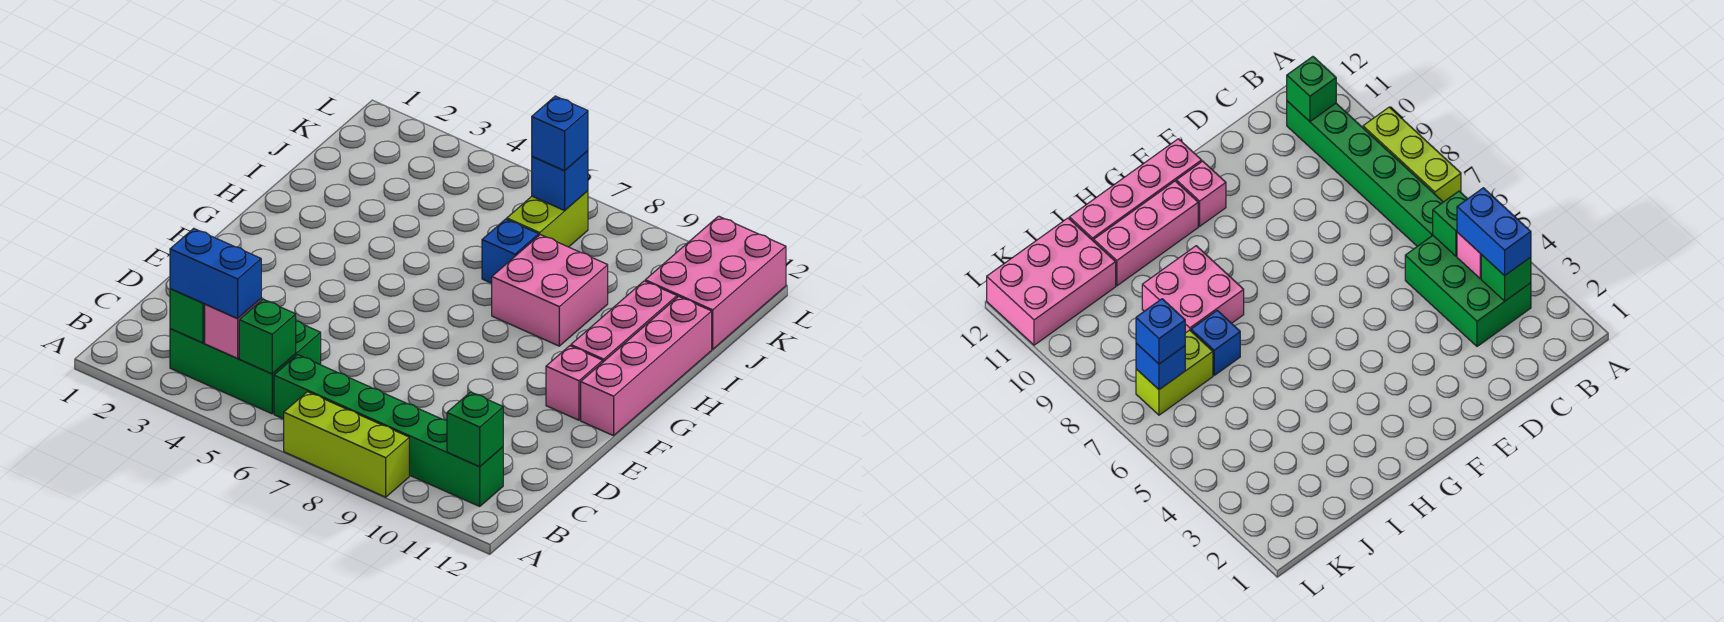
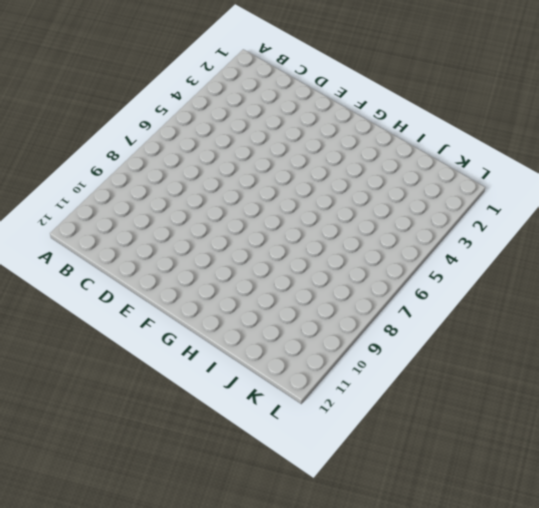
none -> lime brick A7:A9 level 1
none -> green brick B3:C5 level 1
none -> green brick B6:B11 level 1

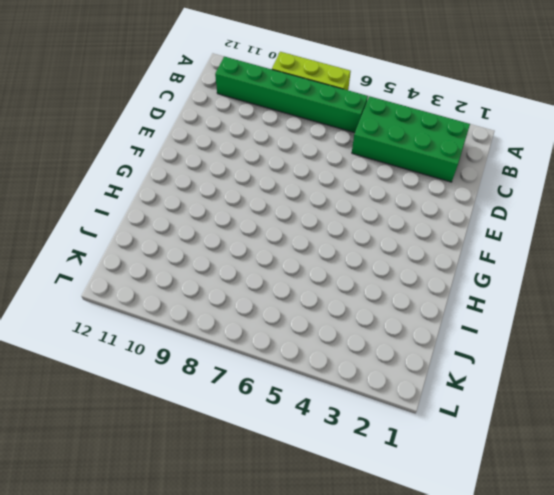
green brick B2:C5 level 1 -> green brick B3:C5 level 1
none -> pink brick F11 level 1
none -> pink brick F12:I12 level 1
none -> pink brick G11:I11 level 1

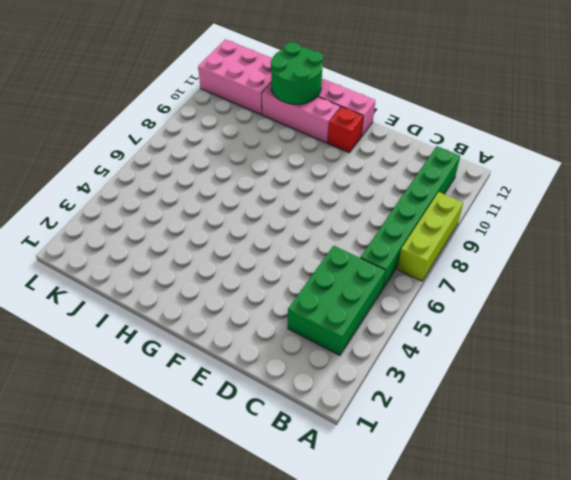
red brick F11 level 1 -> pink brick F11 level 1
green round brick H11:I12 level 2 -> none
none -> pink brick H8:I9 level 1
none -> blue brick I7 level 1
none -> lime brick J7:K7 level 1

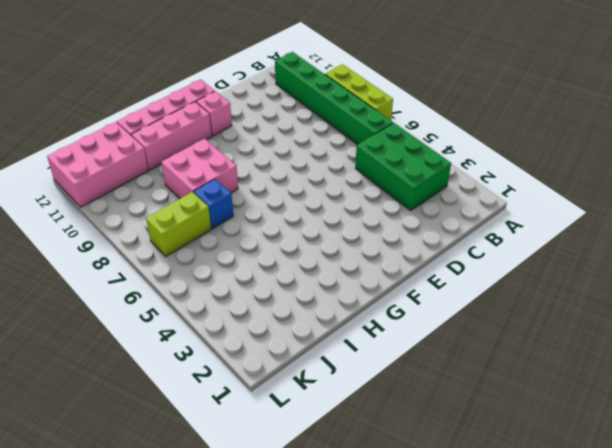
none -> green brick B3 level 2
none -> pink brick B4 level 2
none -> green brick B5 level 2

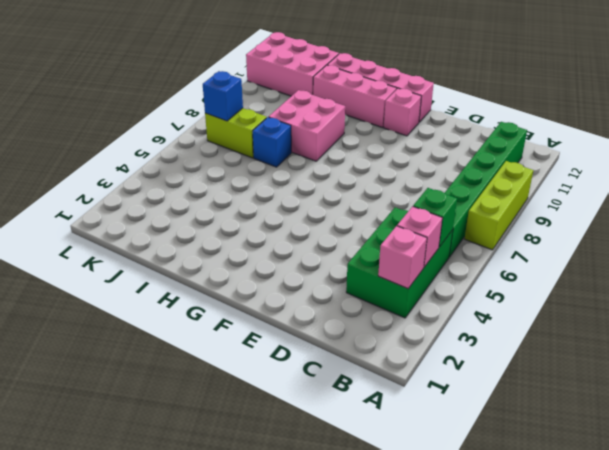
pink brick B3 level 2 -> green brick B3 level 2
none -> green brick B11 level 2
none -> blue brick B3:B4 level 3
none -> blue brick K7 level 3

